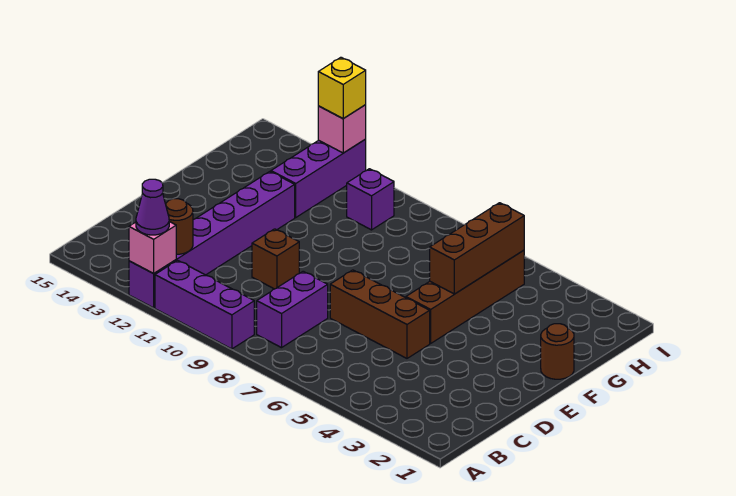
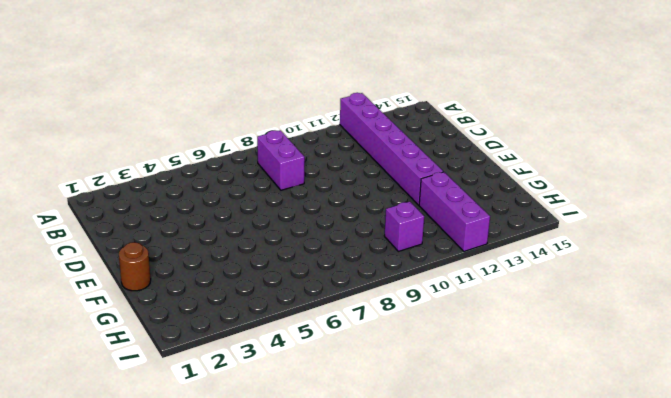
none -> purple brick A9:A11 level 1
none -> brown brick D5:D7 level 1
none -> brown brick D10 level 1

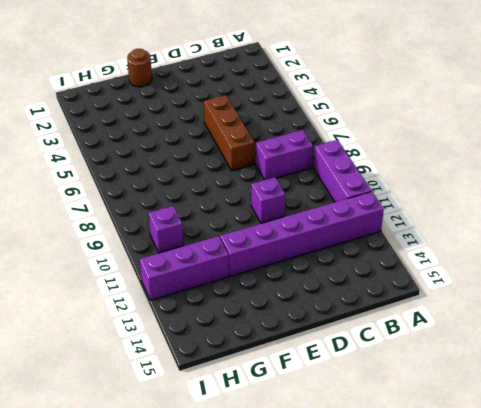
purple brick D10 level 1 -> brown brick D10 level 1
none -> brown brick E5:H5 level 1
none -> pink brick A12 level 2
none -> brown round brick B12 level 2

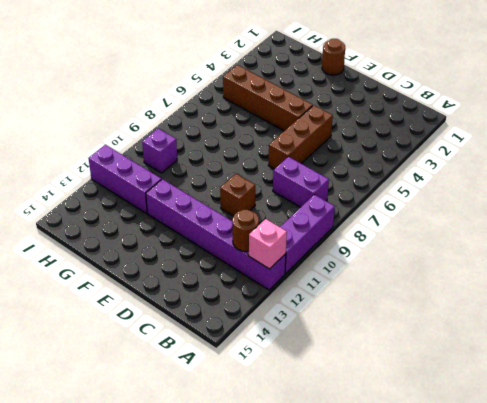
none -> brown brick F5:H5 level 2
none -> pink brick I12 level 2
none -> purple cone A12 level 3

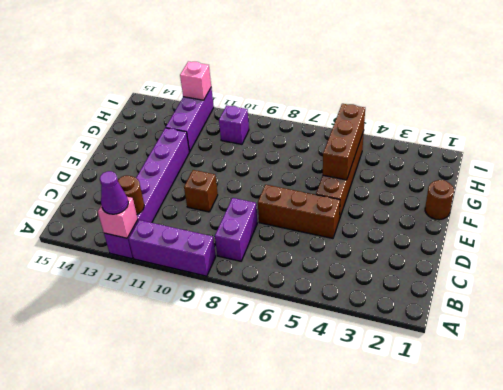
none -> yellow brick I12 level 3

